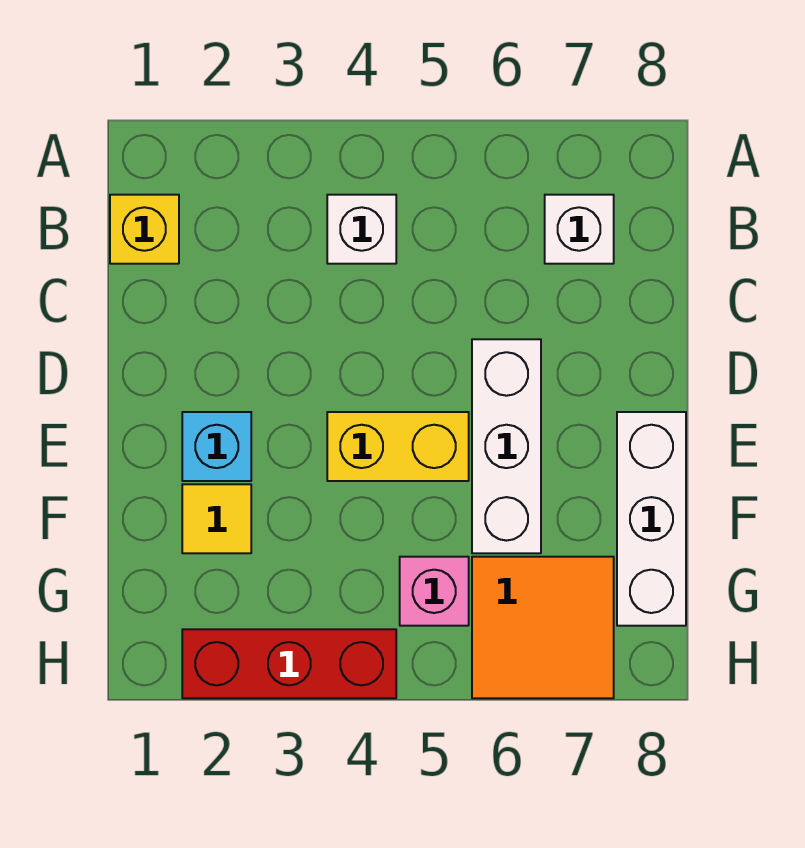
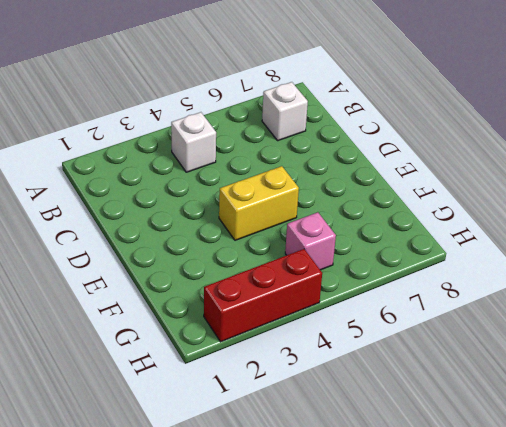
none -> yellow brick B1 level 1
none -> white brick D6:F6 level 1

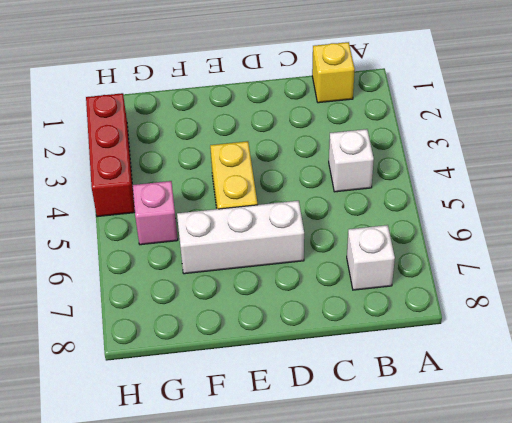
none -> cyan brick E2 level 1
none -> white brick E8:G8 level 1

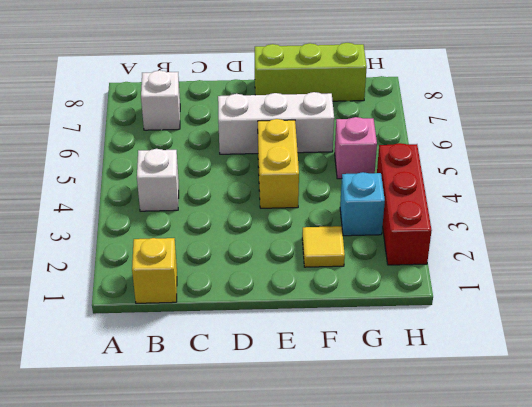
lime brick E8:G8 level 1 -> white brick E8:G8 level 1
cyan brick G3 level 1 -> cyan brick E2 level 1
none -> orange tile G6:H7 level 1

